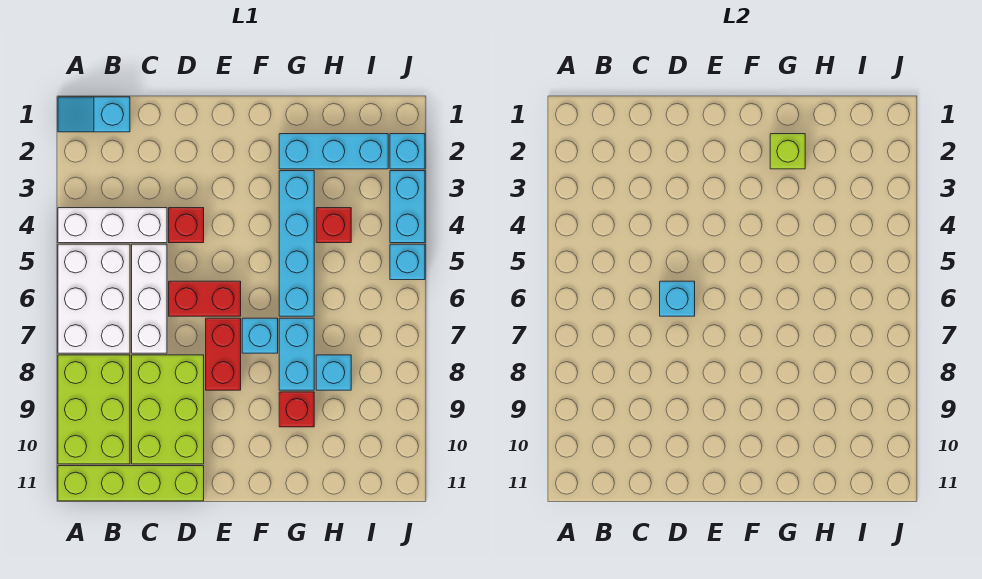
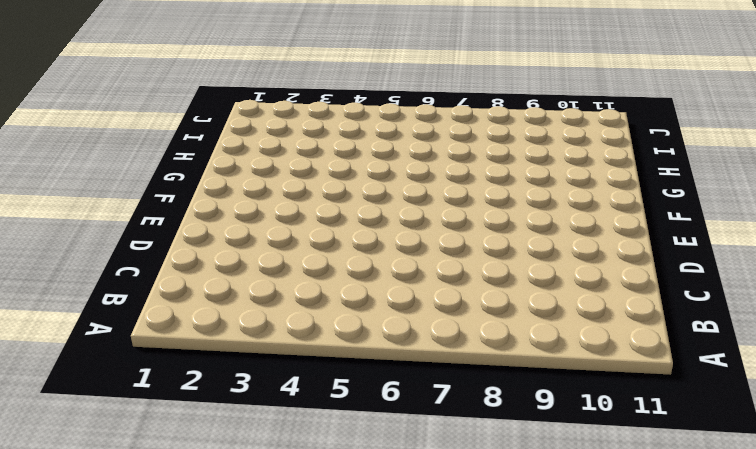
none -> cyan slope A1:B1 level 1 top B
none -> white brick A4:C4 level 1
none -> white brick A5:B7 level 1

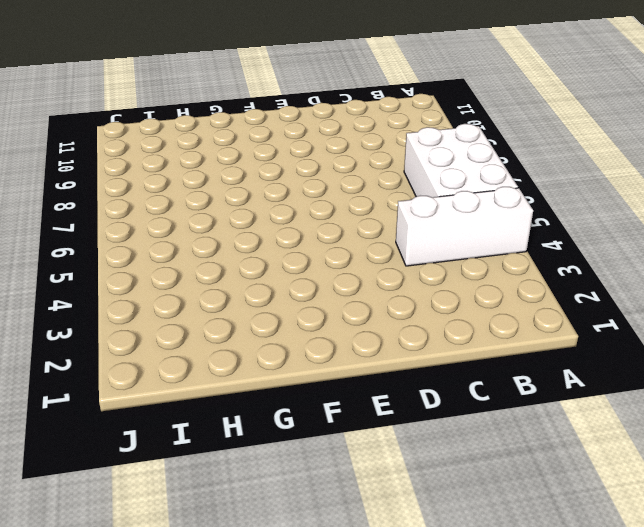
none -> cyan slope A1:B1 level 1 top B
none -> lime brick A8:B10 level 1
none -> lime brick A11:D11 level 1

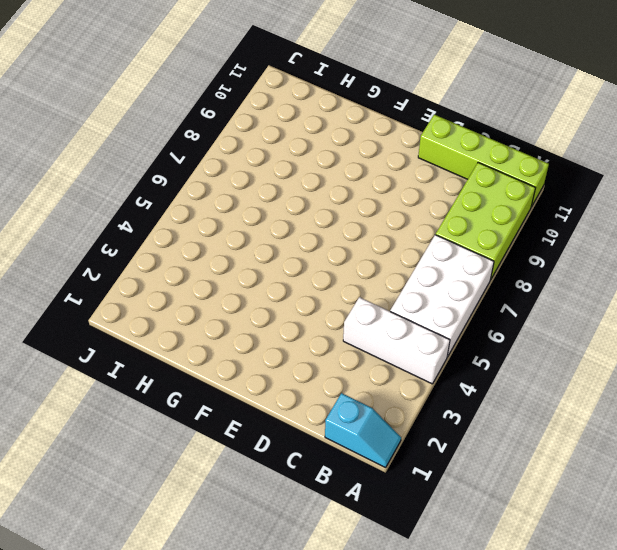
none -> white brick C5:C7 level 1
none -> lime brick C8:D10 level 1
none -> red brick D4 level 1

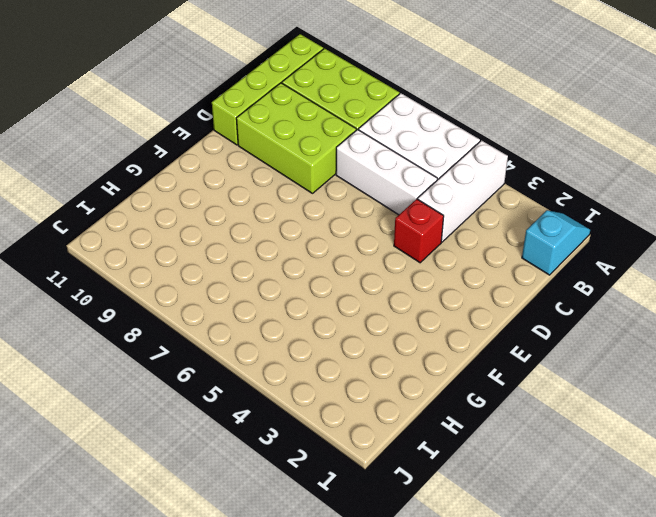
none -> red brick D6:E6 level 1
none -> red brick E7:E8 level 1
none -> cyan brick F7 level 1

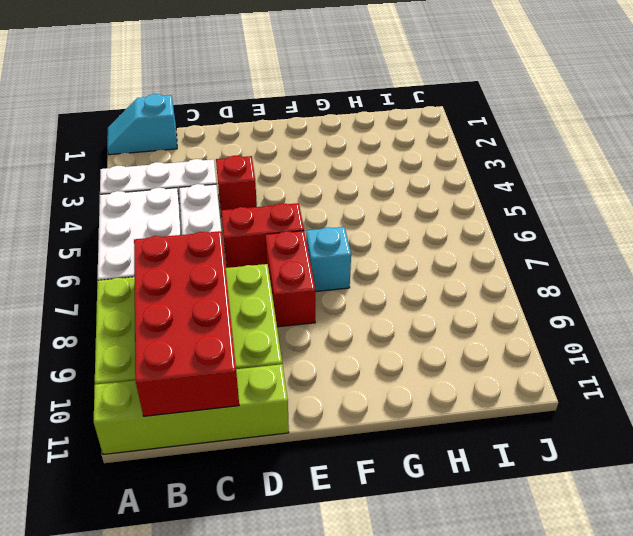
red brick B8:C11 level 2 -> none
none -> cyan brick G2:I2 level 1
none -> cyan brick G3:G6 level 1
none -> cyan brick G7:G8 level 1

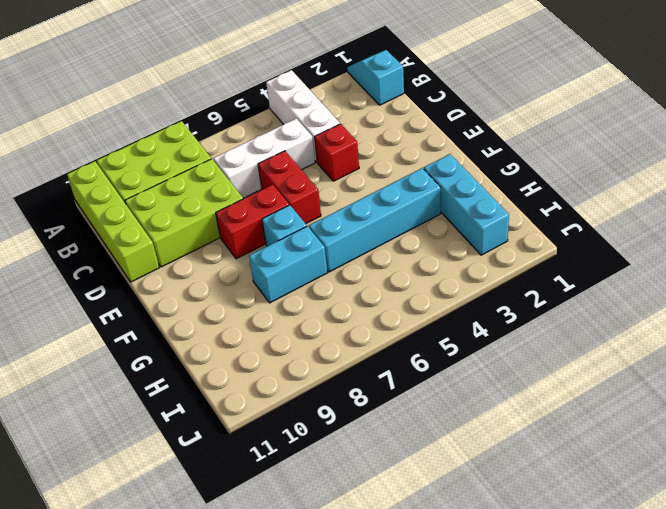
none -> white brick A5:B7 level 1
none -> red brick G9 level 1
none -> red brick H4 level 1

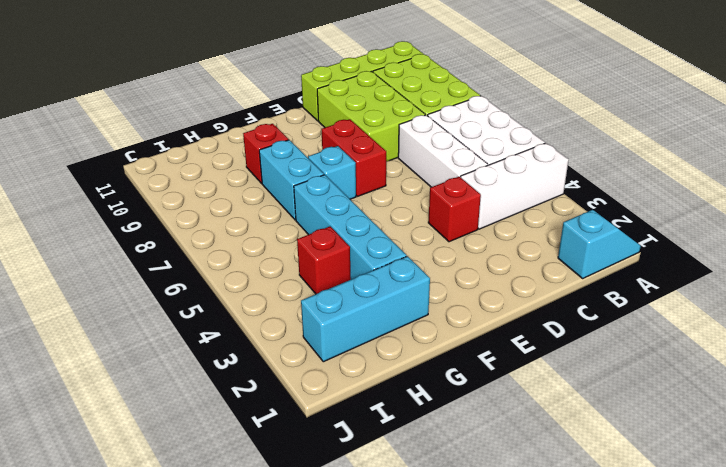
none -> red brick D6:E6 level 1
none -> cyan brick H8 level 1
none -> cyan brick J2 level 1

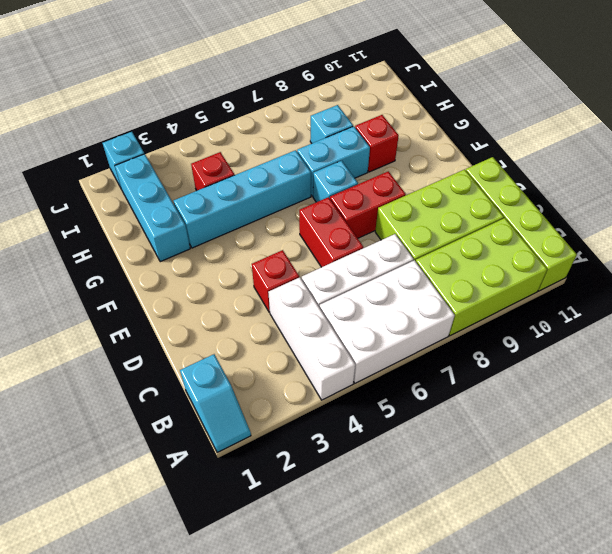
none -> cyan brick J3:J4 level 1
none -> cyan brick J5 level 1
none -> cyan brick D6 level 2

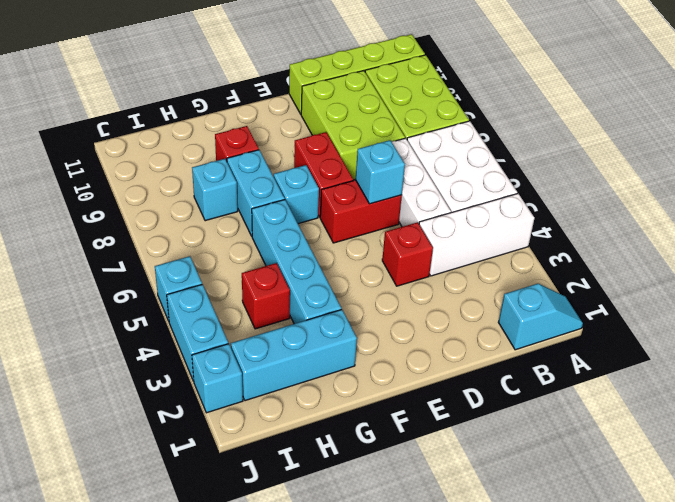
none -> lime brick G2 level 2

